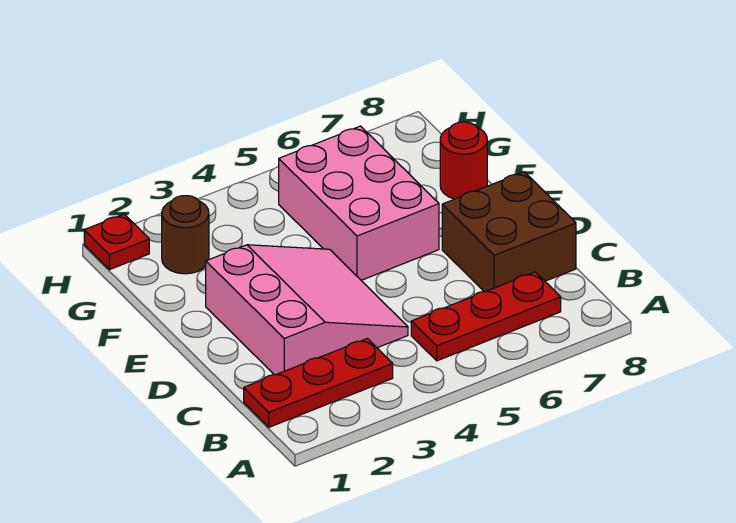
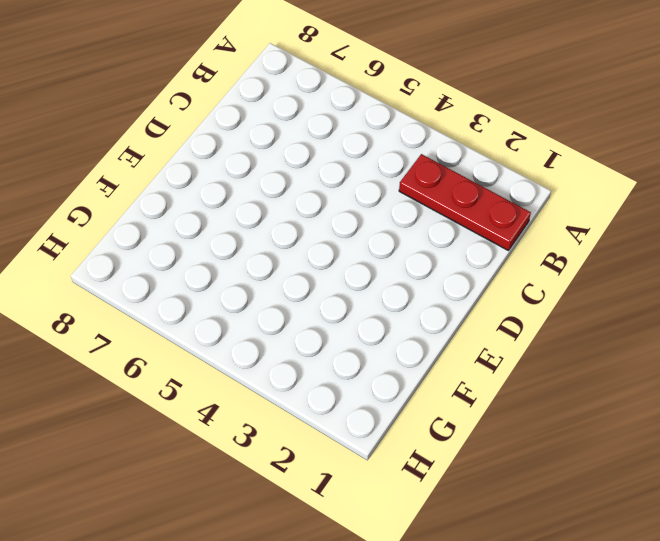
none -> red plate B5:B7 level 1
none -> pink slope C2:E4 level 1 top 2

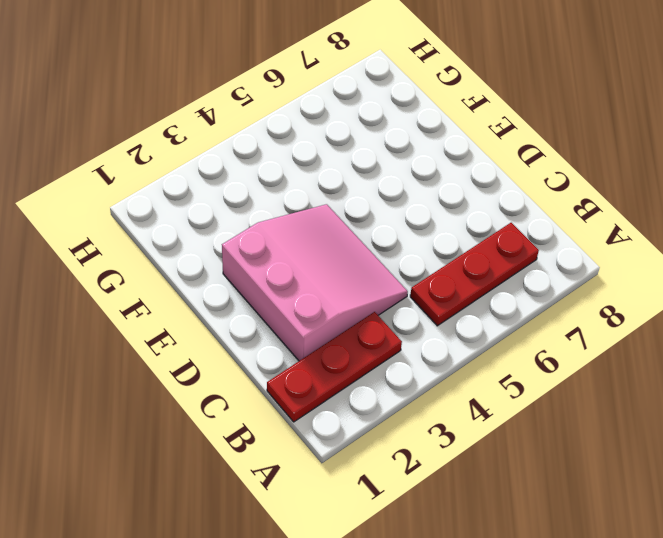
none -> brown brick C7:D8 level 1
none -> pink brick E5:G6 level 1

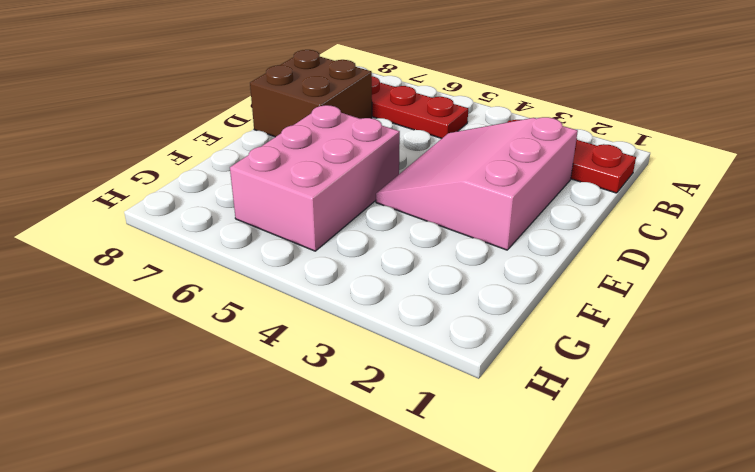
none -> red round brick F8 level 1
none -> brown round brick G2 level 1

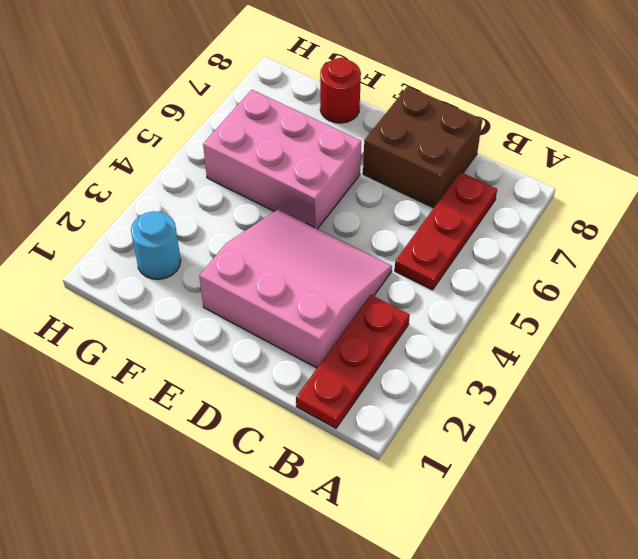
cyan round brick G2 level 1 -> brown round brick G2 level 1
none -> red plate H1 level 1

